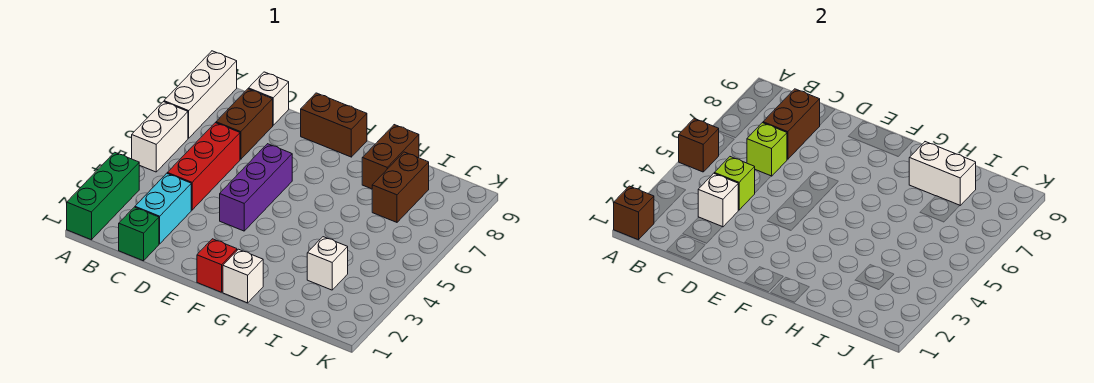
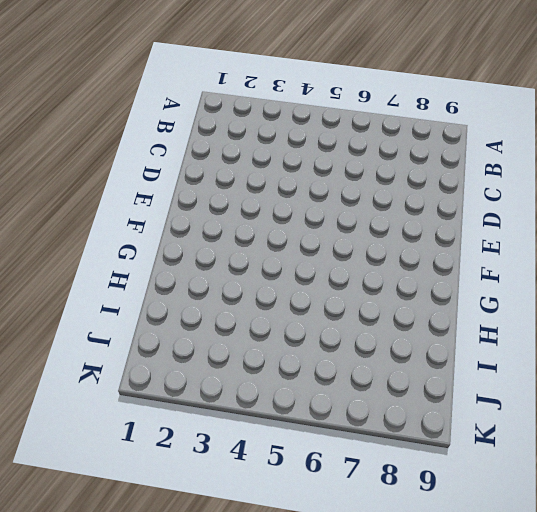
none -> green brick A1:A3 level 1
none -> white brick A5:A6 level 1
none -> white brick A7:A9 level 1

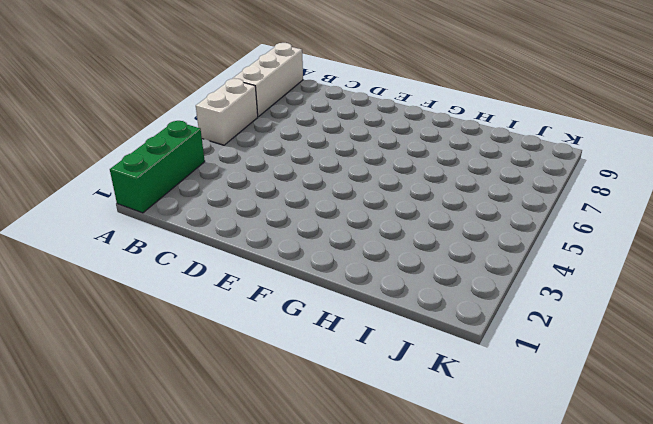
none -> green brick C1 level 1
none -> cyan brick C2:C3 level 1
none -> red brick C4:C6 level 1

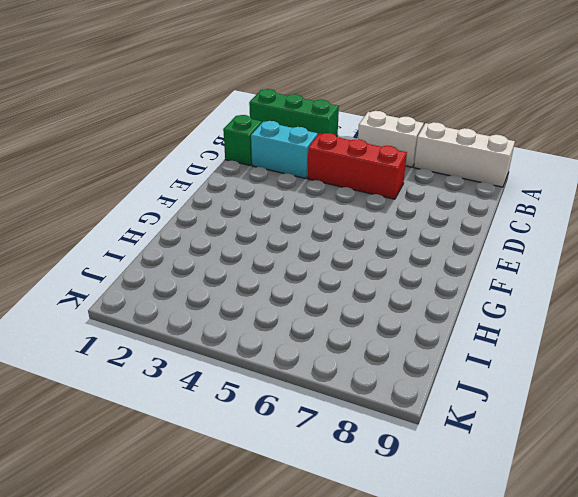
none -> brown brick C7:C8 level 1
none -> white brick C9 level 1
none -> purple brick E4:E6 level 1

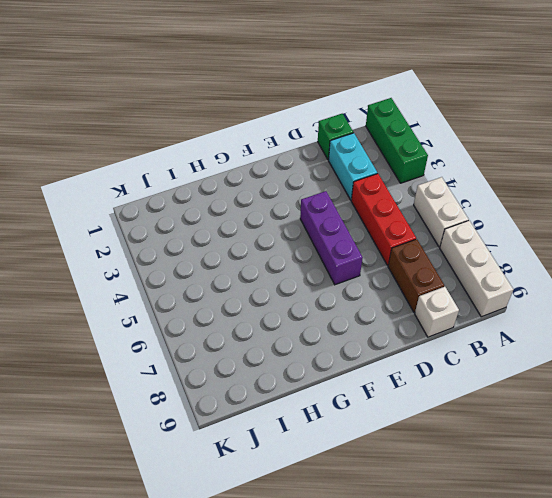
none -> brown brick E9:F9 level 1
none -> red brick F1 level 1
none -> white brick G1 level 1

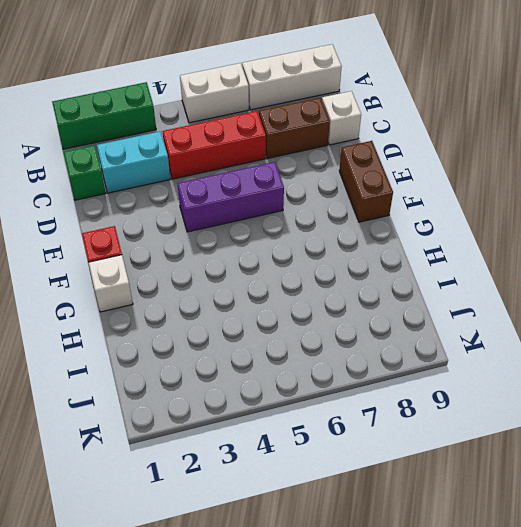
none -> brown brick H8:H9 level 1
none -> white brick I3 level 1
none -> brown brick I7:I8 level 1

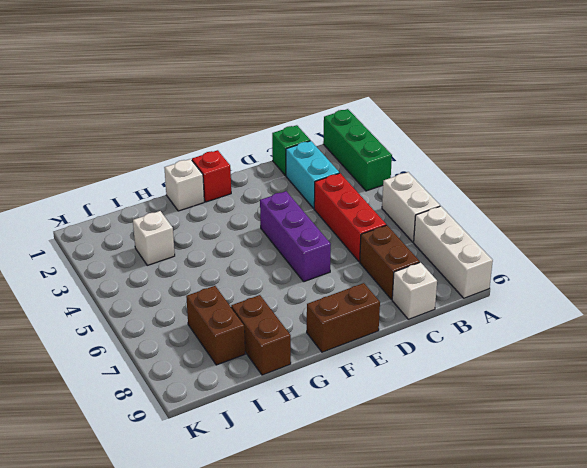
none -> brown brick A1 level 2
none -> brown brick A5 level 2
none -> white brick C3 level 2

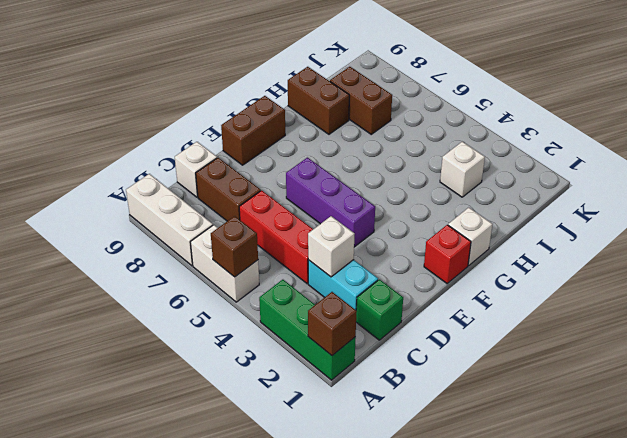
none -> lime brick C4 level 2
none -> lime brick C6 level 2
none -> brown brick C7:C8 level 2

